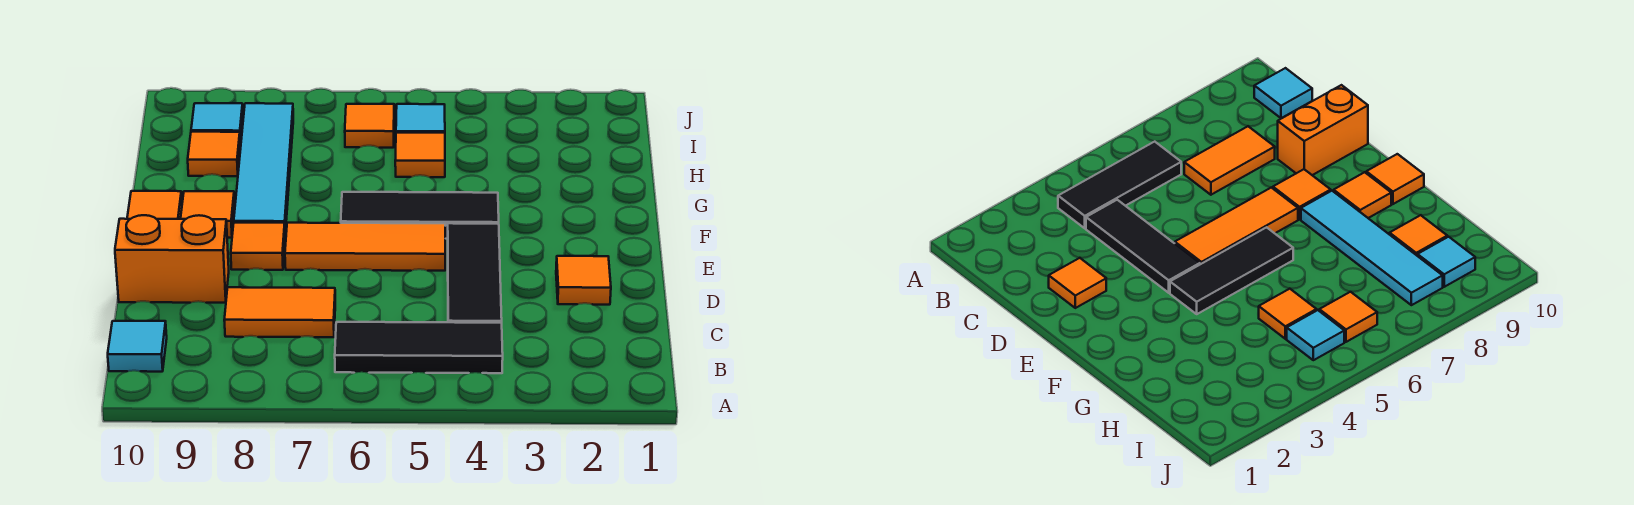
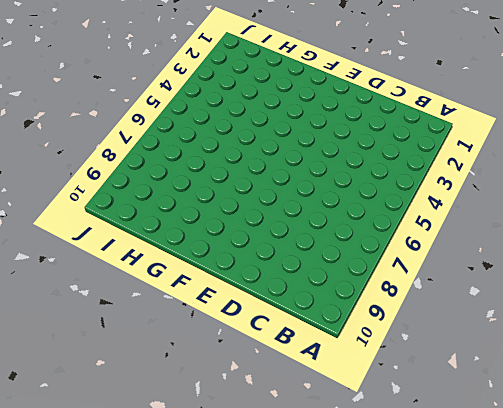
none -> black tile B4:B6 level 1
none -> cyan tile B10 level 1
none -> black tile C4:E4 level 1

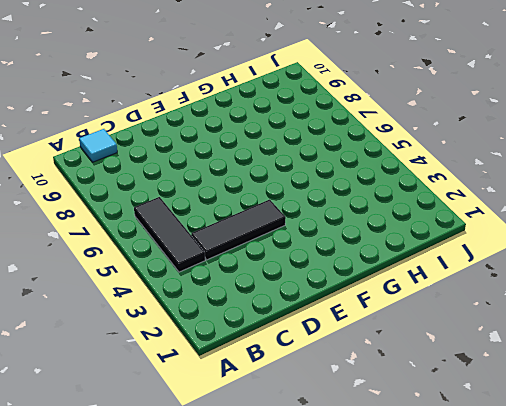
none -> orange tile C7:C8 level 1
none -> orange tile D2 level 1
none -> orange brick D9:D10 level 1

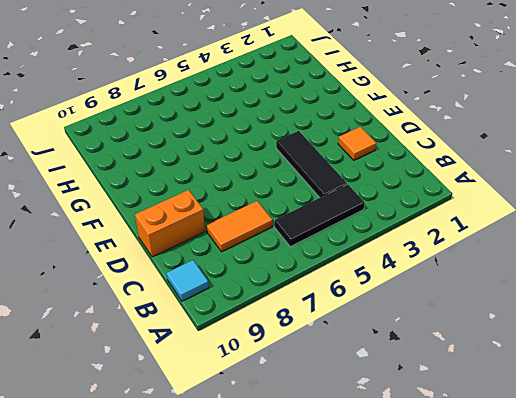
none -> orange tile E5:E7 level 1
none -> orange tile E8 level 1
none -> black tile F4:F6 level 1

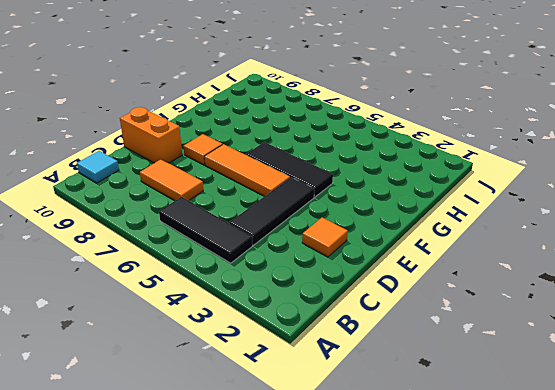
none -> cyan tile F8:I8 level 1
none -> orange tile F9 level 1
none -> orange tile F10 level 1

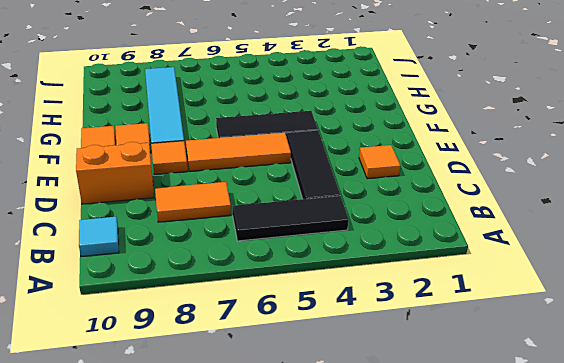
none -> orange tile H5 level 1
none -> orange tile H9 level 1
none -> cyan tile I5 level 1

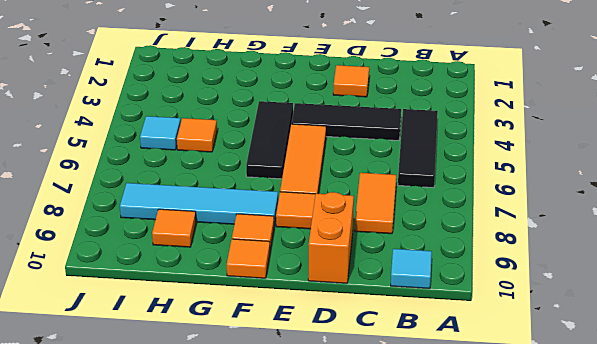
none -> orange tile I6 level 1
none -> cyan tile I9 level 1

